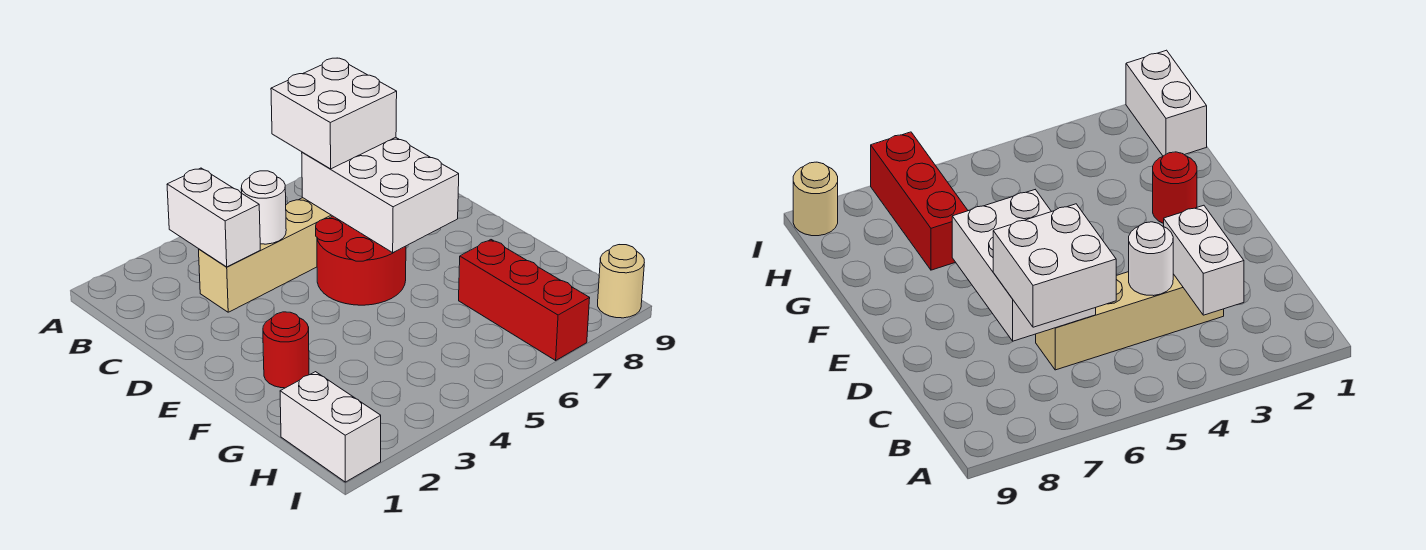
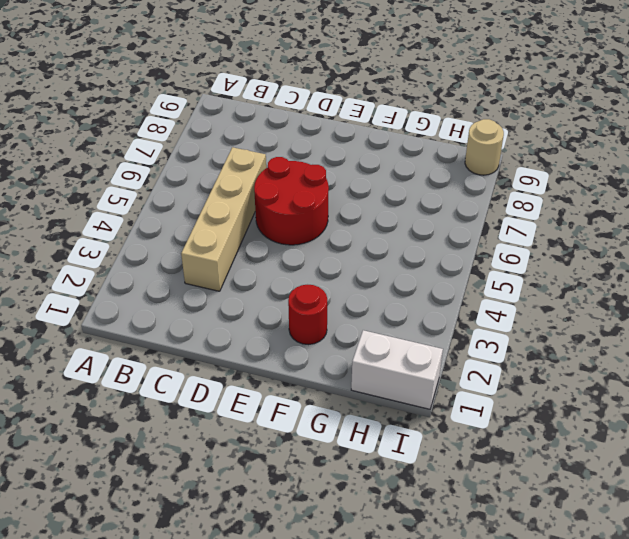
none -> red brick G7:I7 level 1
none -> white brick B3:C3 level 2

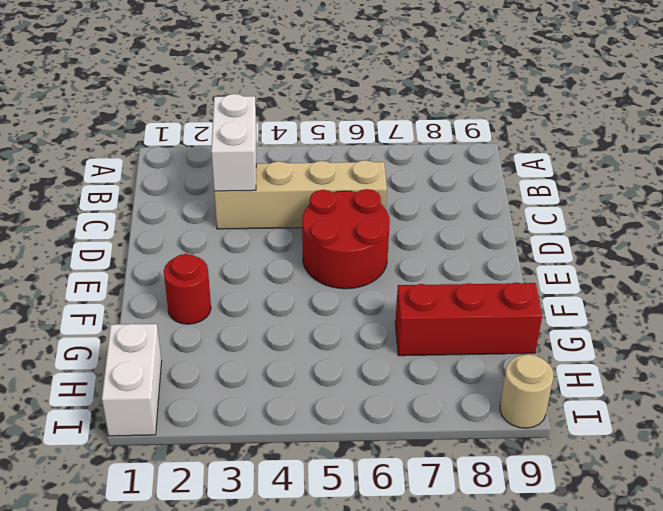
red brick G7:G9 level 1 -> red brick G7:I7 level 1
none -> white round brick C4 level 2
none -> white brick C6:E7 level 2

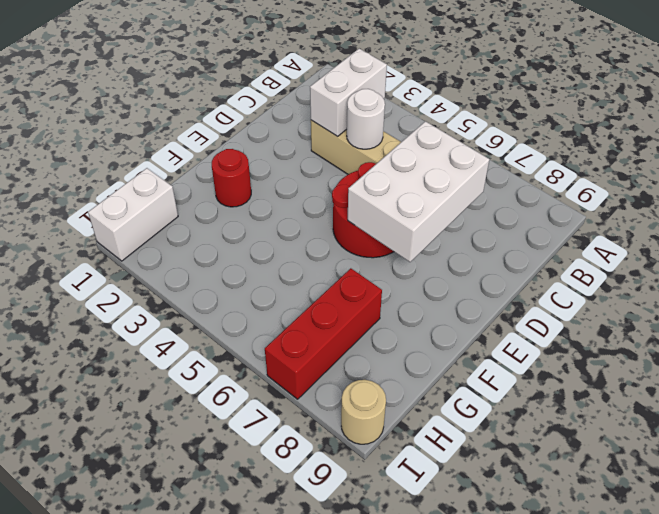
none -> white brick B6:C7 level 3

